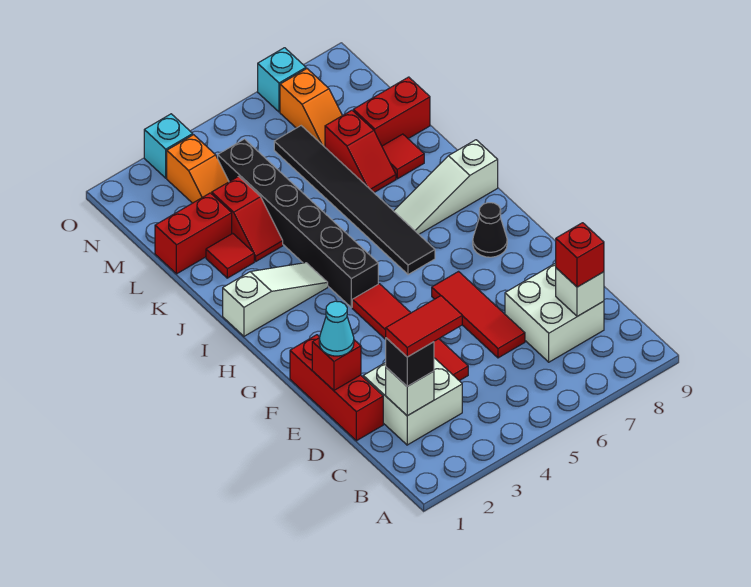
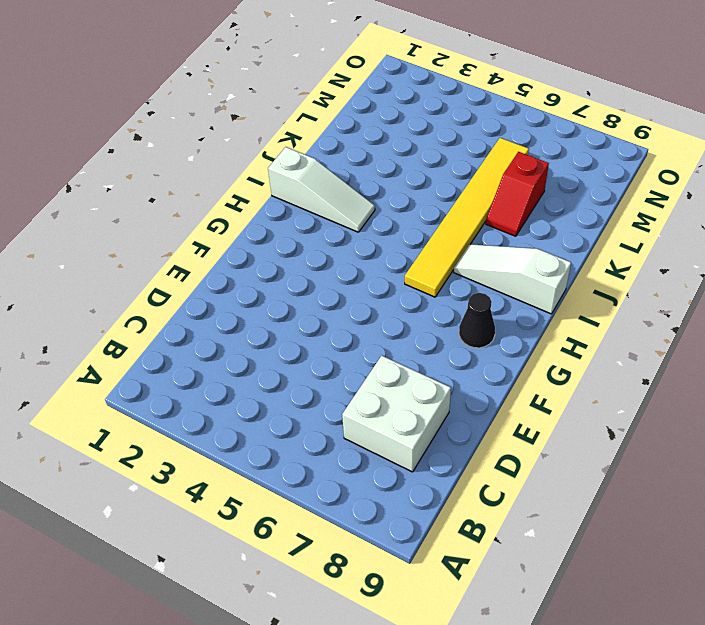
yellow tile H6:M6 level 1 -> black tile H6:M6 level 1
none -> white brick C2:D3 level 1
none -> red brick D1:F1 level 1
none -> red tile D4:G4 level 1

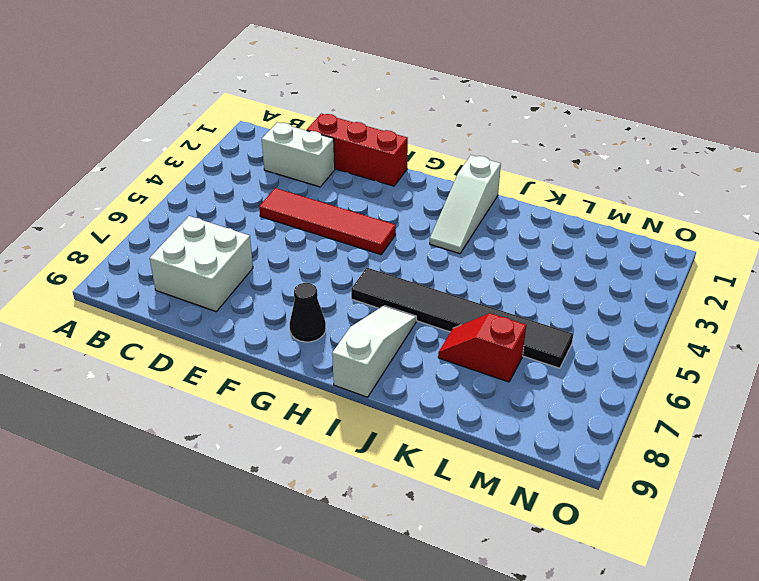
white brick C2:D2 level 1 -> white brick C2:D3 level 1
none -> red tile D6:F6 level 1
none -> black brick H4:M4 level 1
none -> red tile K2 level 1

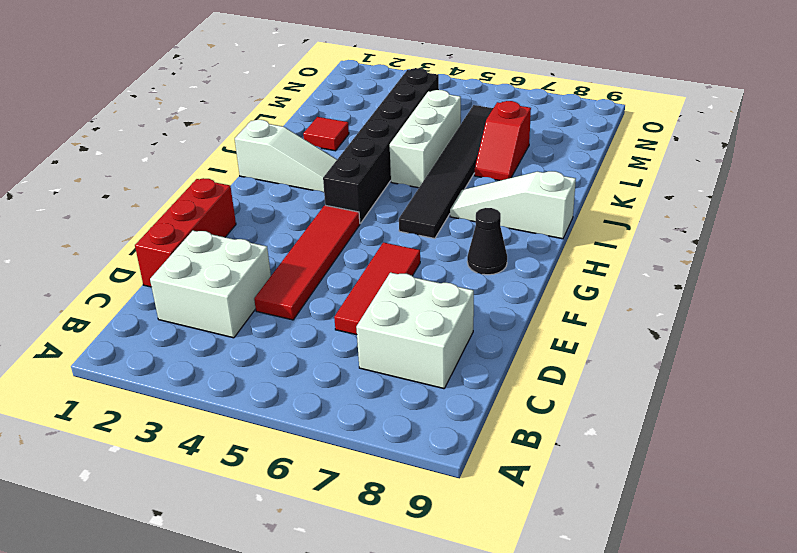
white brick J5:L5 level 1 -> none
none -> red slope K3:L3 level 1 top L
none -> red tile K8 level 1
none -> red brick L1:L2 level 1

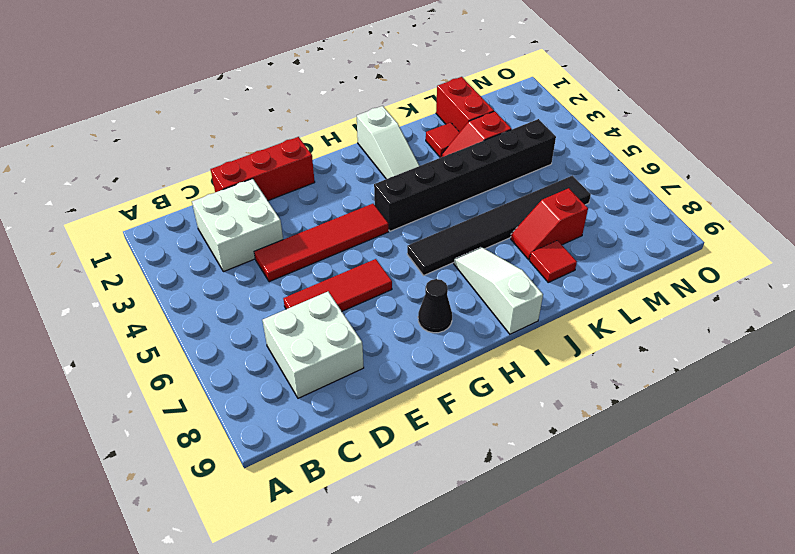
none -> red brick L8:L9 level 1
none -> orange slope M3:N3 level 1 top N
none -> orange slope M7:N7 level 1 top N

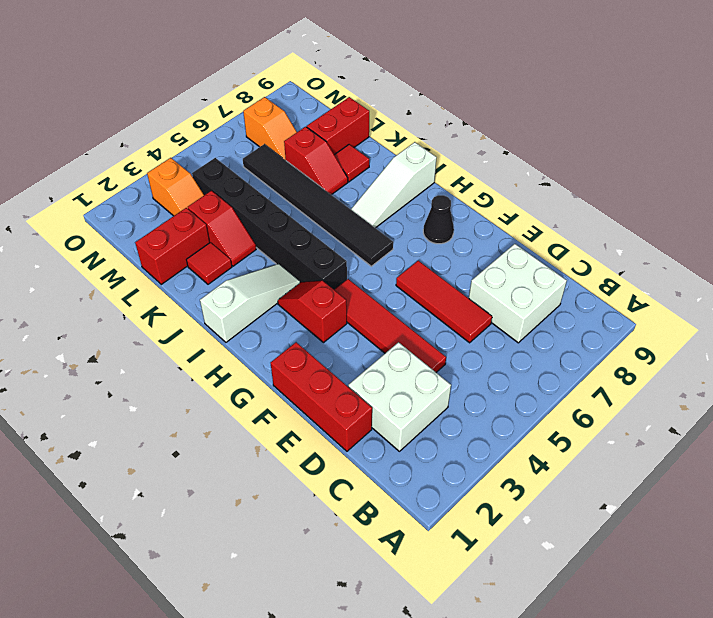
red slope G3:H3 level 1 top G -> none
none -> cyan brick O3 level 1
none -> cyan brick O7 level 1
none -> white brick C2 level 2

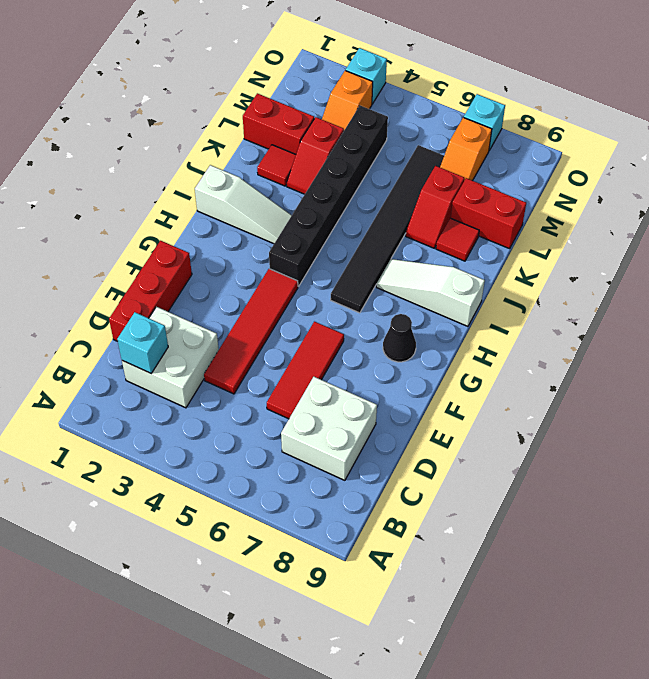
cyan brick C2 level 2 -> white brick C2 level 2
none -> white brick C8 level 2
none -> red brick E1 level 2
none -> black brick C2 level 3

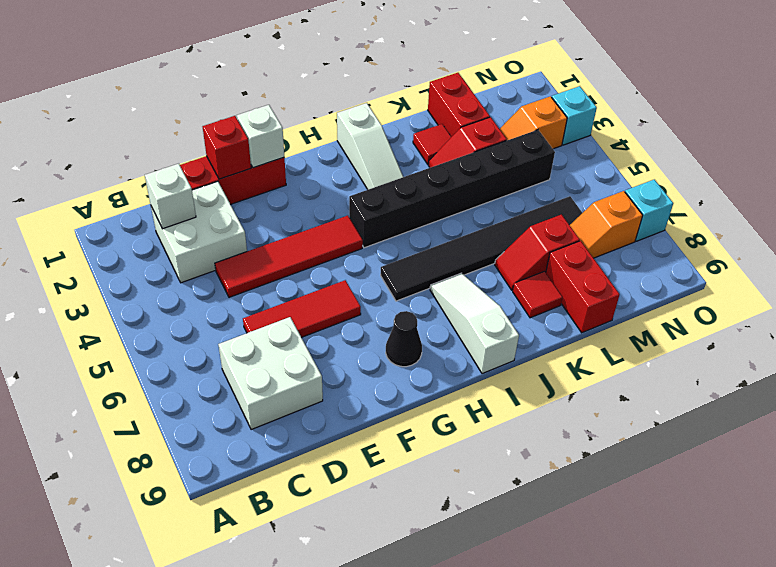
white brick F1 level 2 -> white brick C8 level 2
none -> black brick C2 level 3
none -> red brick C8 level 3
none -> cyan cone E1 level 3

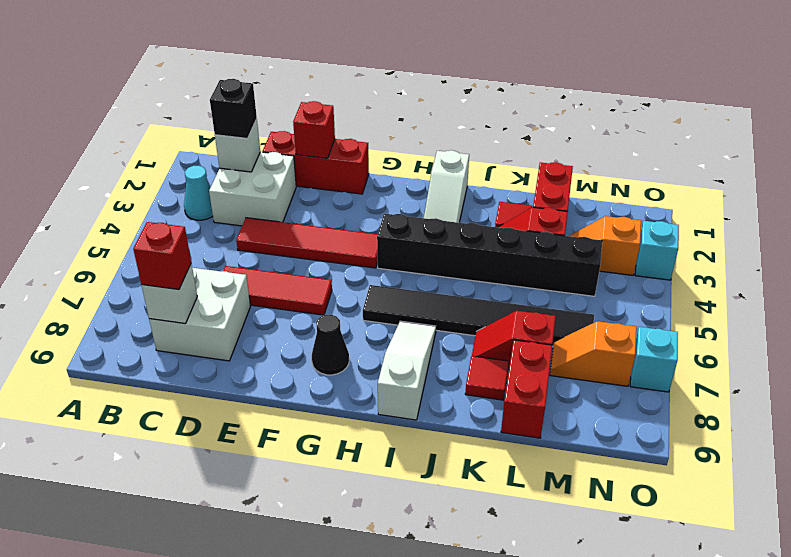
cyan cone B3 level 1 -> cyan cone E1 level 3
none -> red tile C2:C3 level 4

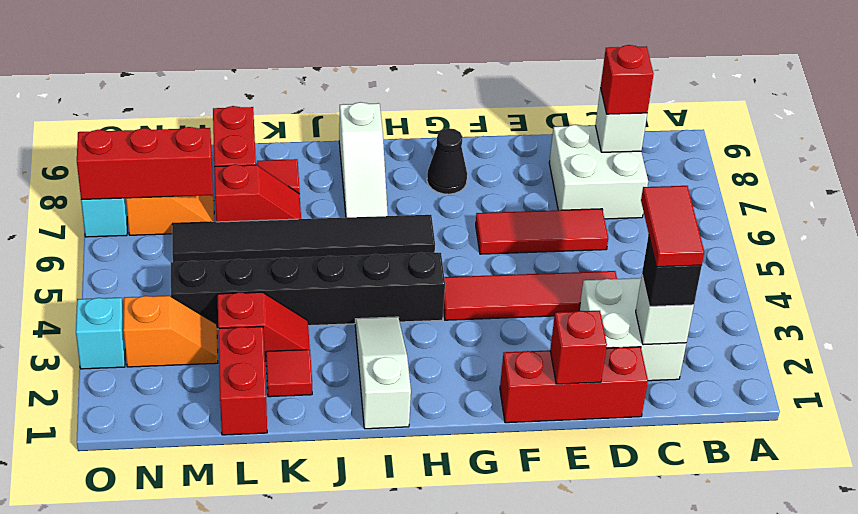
red brick M7:O7 level 2 -> none
none -> cyan cone E1 level 3

